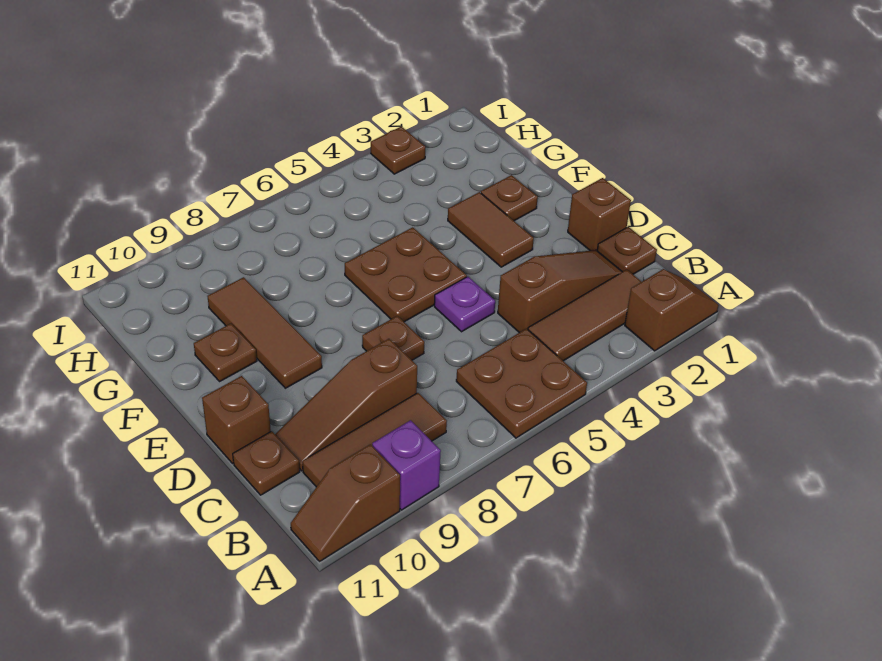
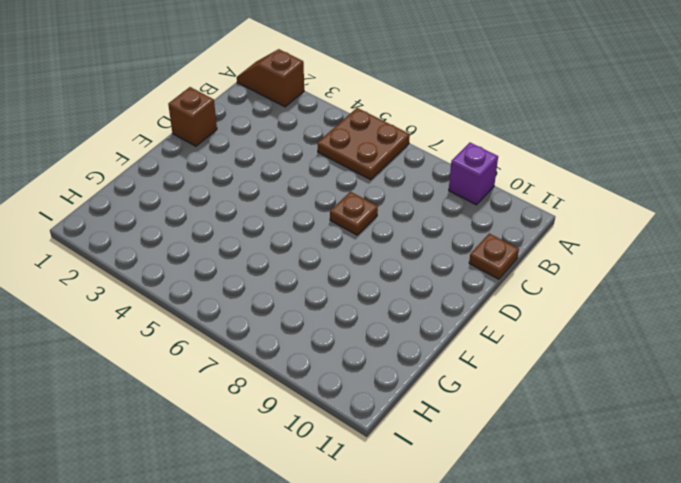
none -> brown slope A10:A11 level 1 top 10
none -> brown tile B2:B4 level 1
none -> brown tile B8:B10 level 1

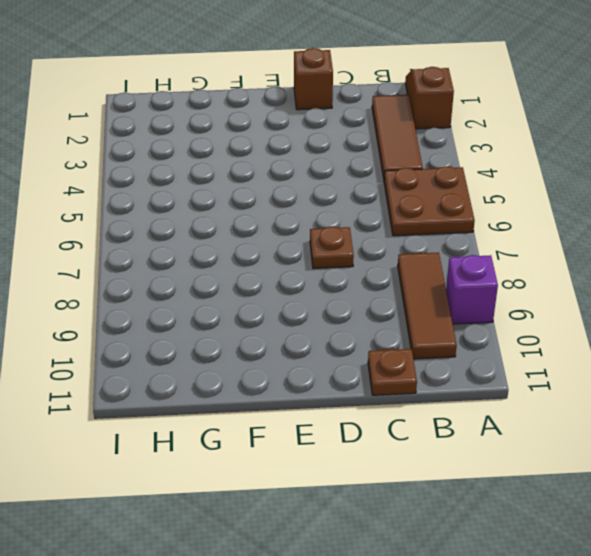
none -> brown slope A10:A11 level 1 top 10
none -> brown plate C1 level 1
none -> brown slope C2:C4 level 1 top 4

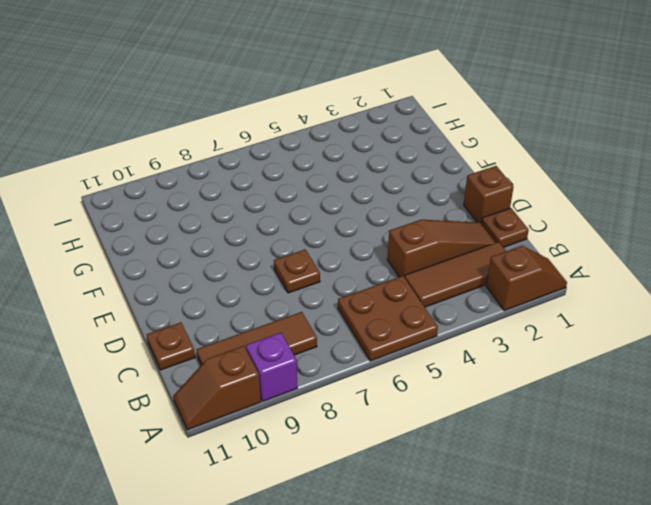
none -> brown slope C8:C10 level 1 top 8
none -> purple plate D5 level 1
none -> brown brick D11 level 1

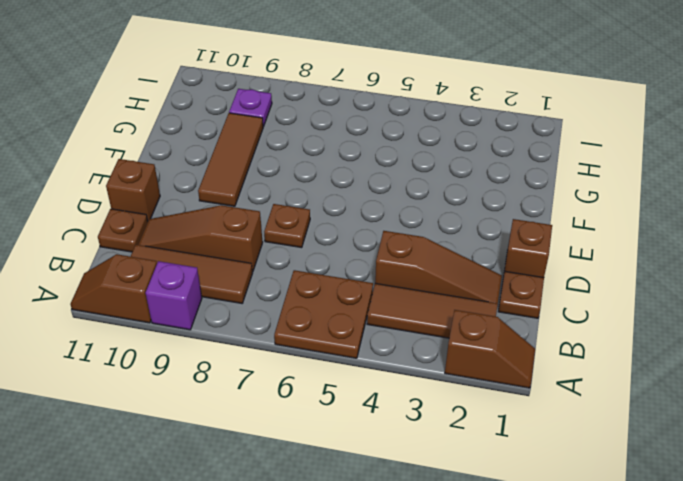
purple plate H9 level 1 -> purple plate D5 level 1
none -> brown tile E3:F3 level 1
none -> brown plate E5:F6 level 1
none -> brown plate F2 level 1

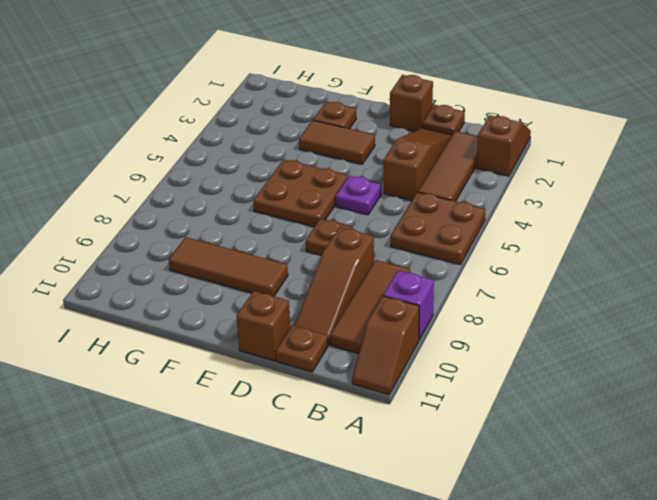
none -> brown plate F10 level 1
none -> brown plate I3 level 1

